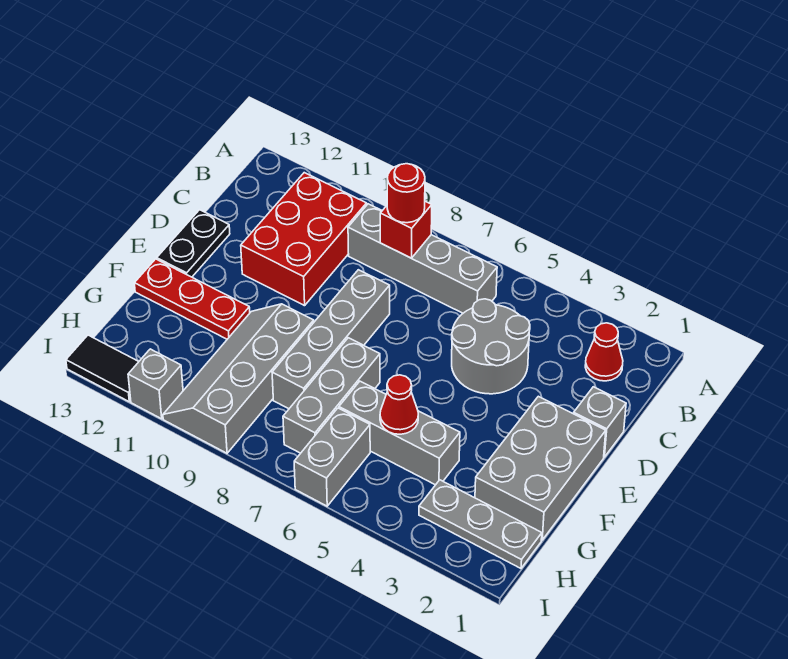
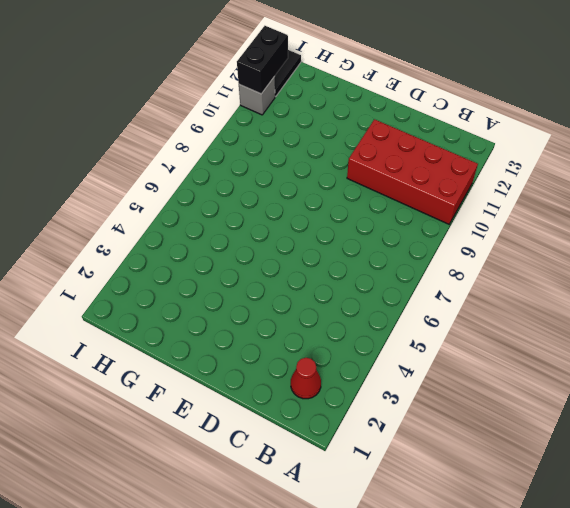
red brick A10:D11 level 1 -> red brick B10:D11 level 1
black brick I11:I12 level 2 -> none
none -> grey brick B6:B9 level 1
none -> grey round brick C4:D5 level 1
none -> grey brick D1 level 1

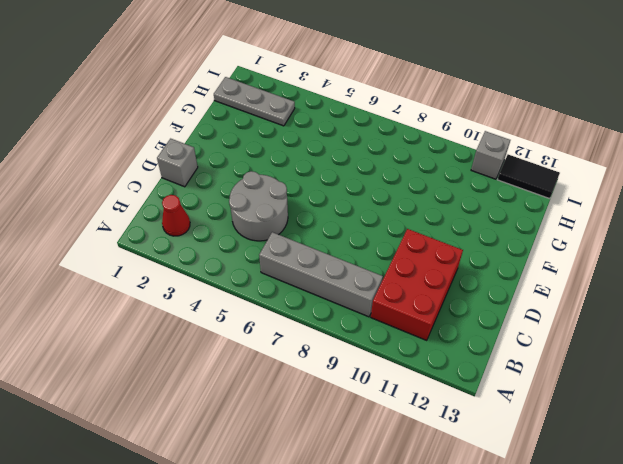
none -> grey brick D8:G8 level 1
none -> black plate D13:E13 level 1
none -> grey brick E1:G2 level 1

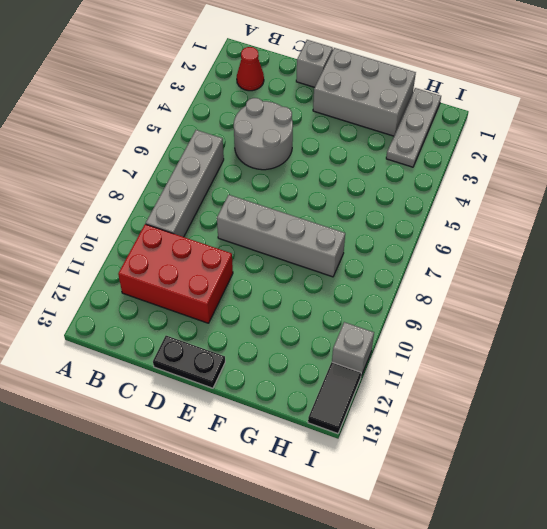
none -> grey brick F7:H7 level 1
none -> grey slope F9:I10 level 1 top 9
none -> red plate F11:F13 level 1

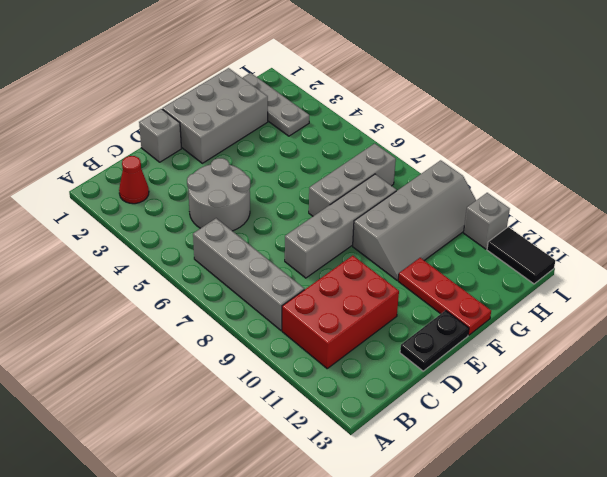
none -> grey brick G4:G6 level 1
none -> grey brick H6:I6 level 1
none -> red brick B8 level 2

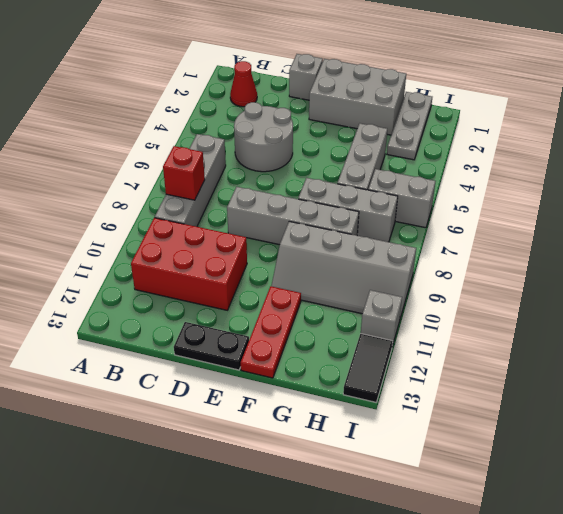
none -> red cone G5 level 2
none -> red round brick B8 level 3

